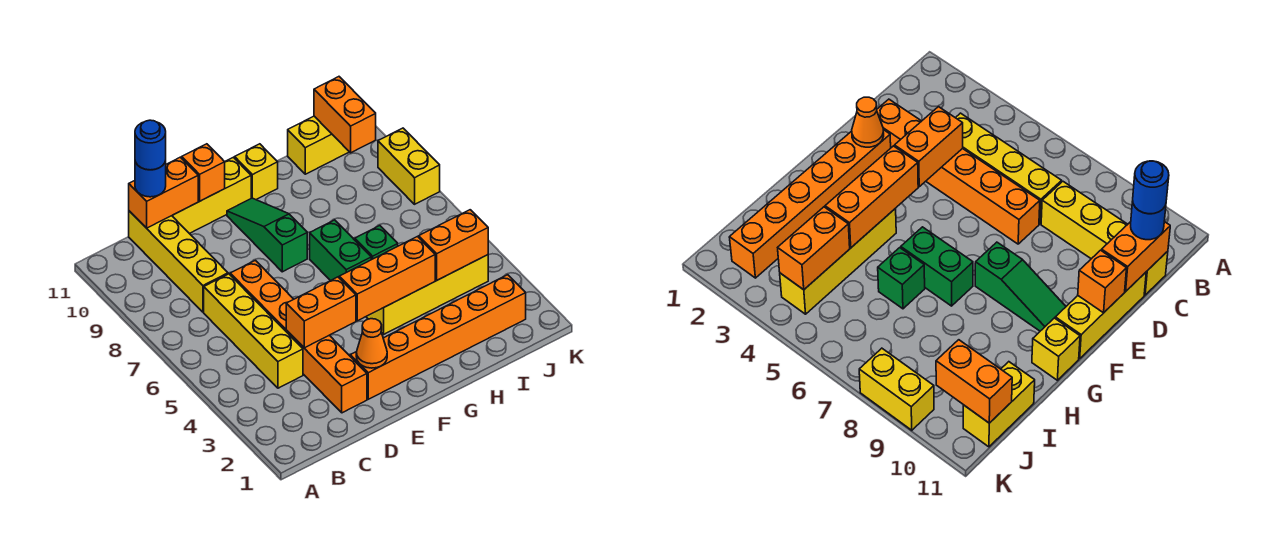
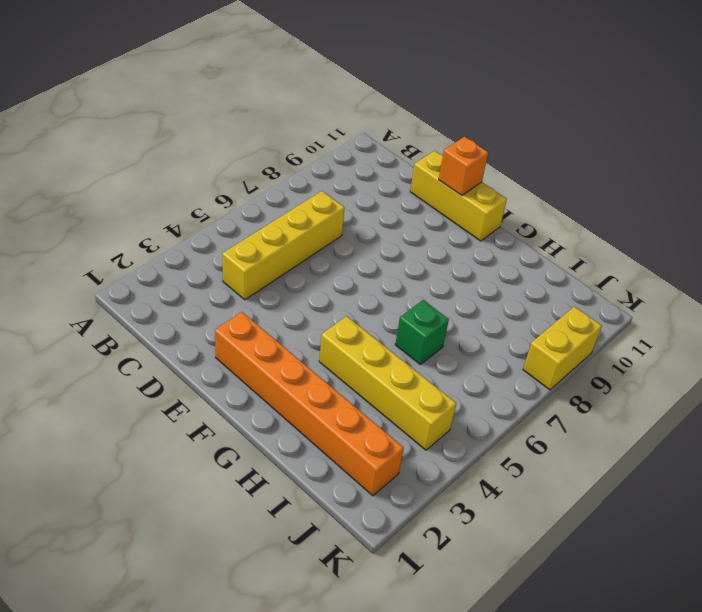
none -> yellow brick C8:C11 level 1
none -> orange brick D2:D7 level 1
none -> green slope F8:F10 level 1 top 8

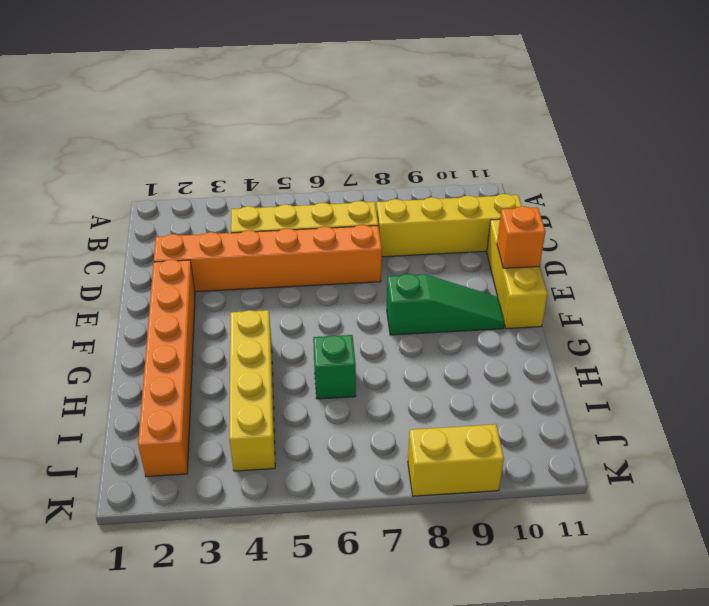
none -> green brick G6:G7 level 1
none -> yellow brick G11 level 1
none -> yellow brick I11:J11 level 1

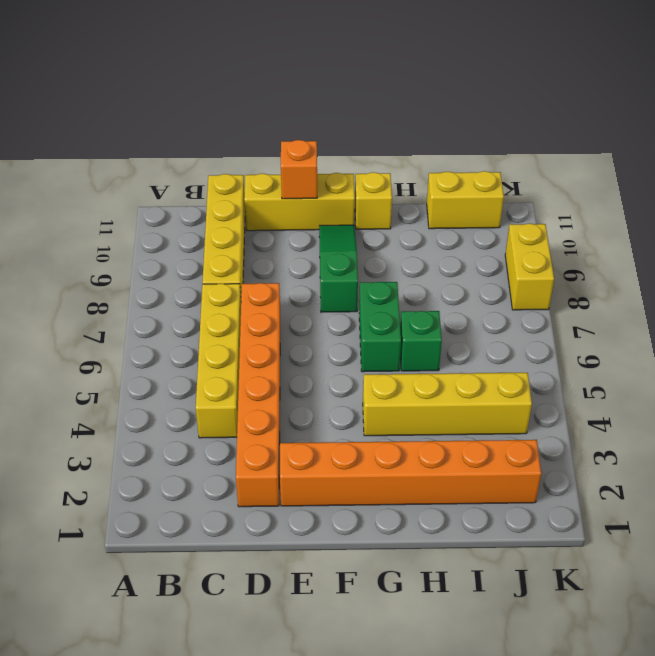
none -> orange brick C11:D11 level 2
none -> orange brick D4:E4 level 2
none -> orange cone E2 level 2

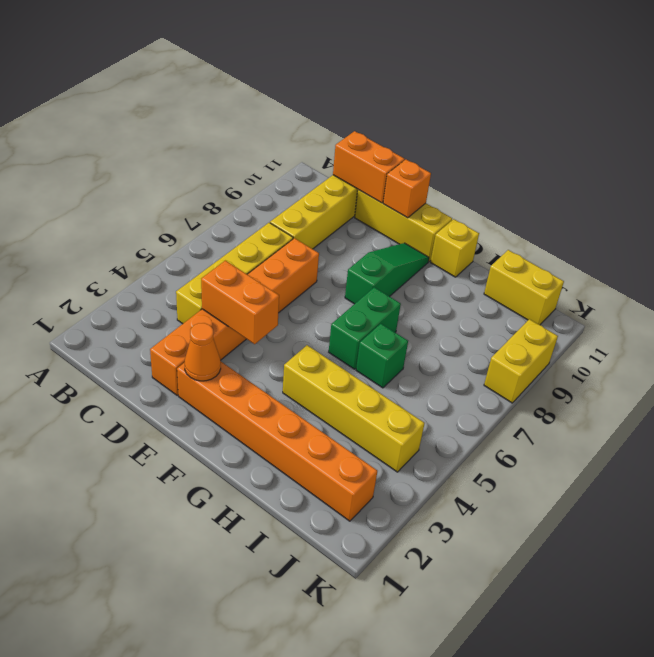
none -> orange brick F4:H4 level 2
none -> orange brick I4:J4 level 2
none -> orange brick J10:J11 level 2

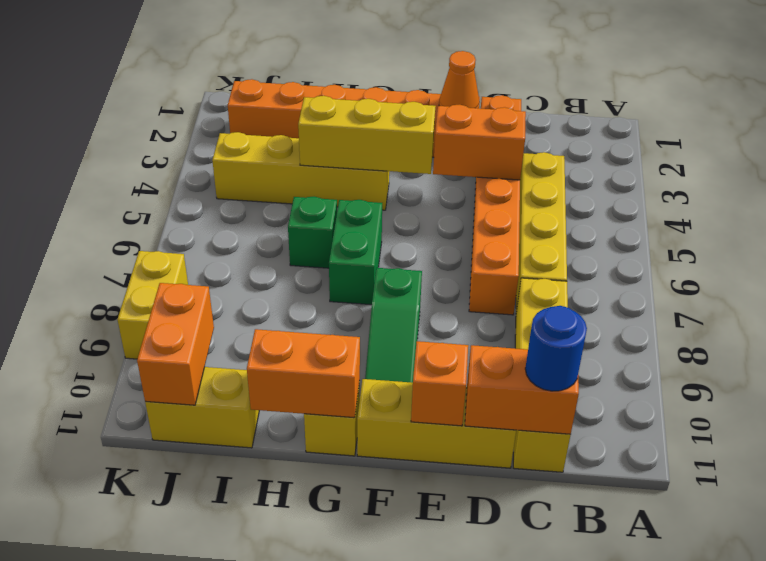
yellow brick F4:H4 level 2 -> orange brick F4:H4 level 2
orange brick G11:H11 level 2 -> orange brick I4:J4 level 2
none -> blue round brick C11 level 4

